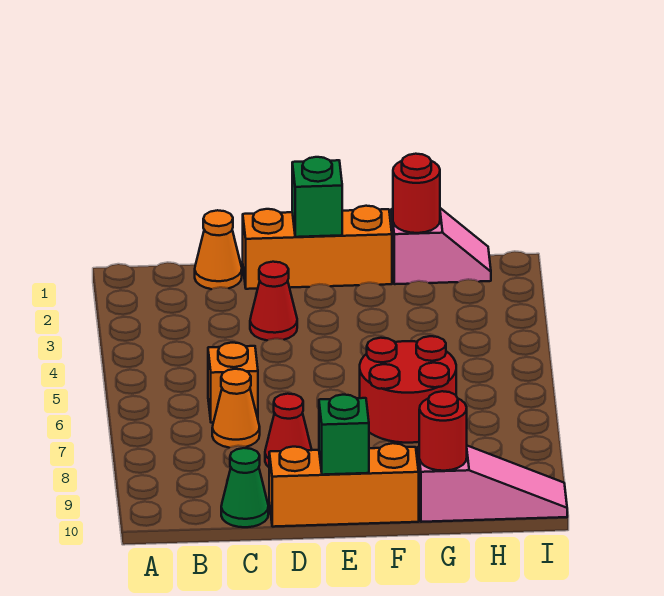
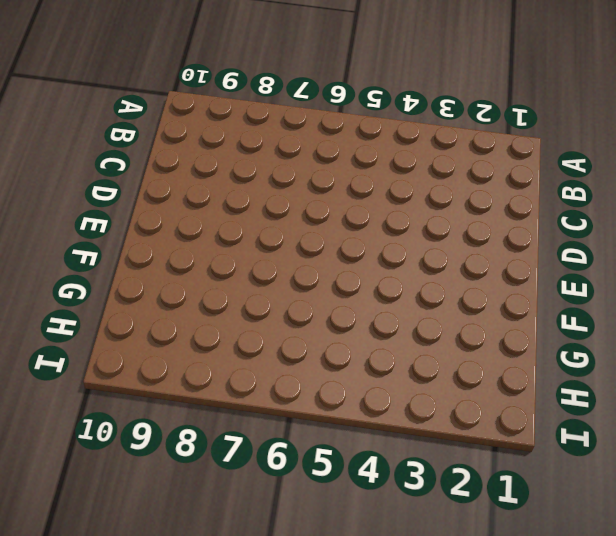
none -> orange cone C1 level 1
none -> orange brick C6 level 1
none -> orange cone C7 level 1

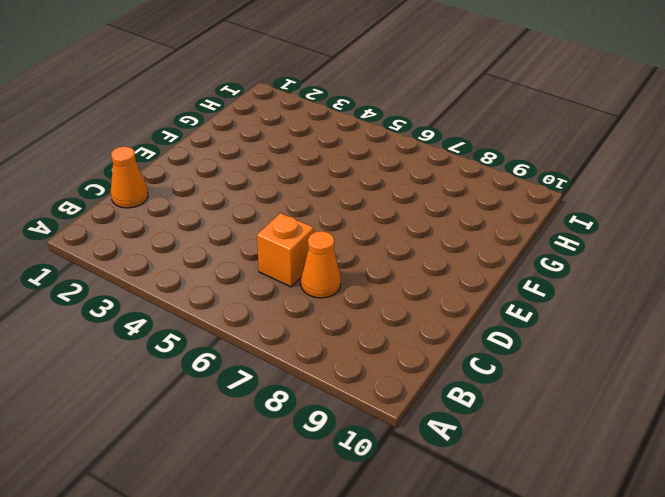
none -> green cone C10 level 1
none -> orange brick D1:F1 level 1
none -> red cone D3 level 1

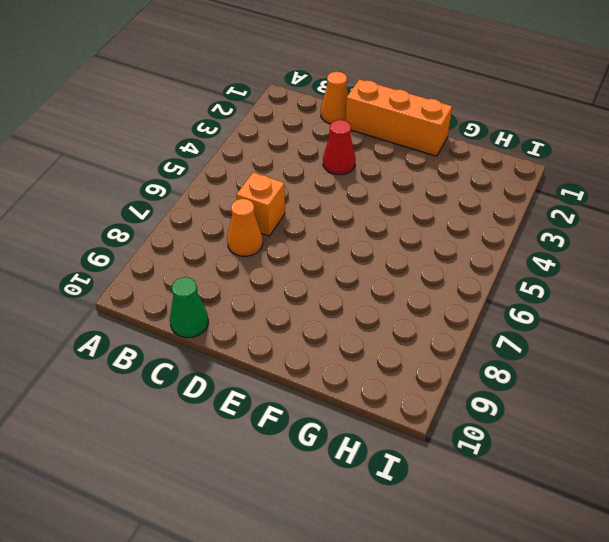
none -> red cone D8 level 1
none -> orange brick D10:F10 level 1
none -> red round brick F6:G7 level 1

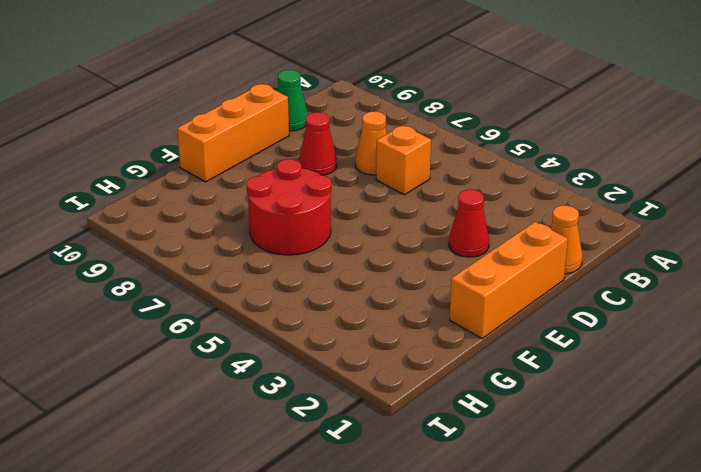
none -> pink slope G1:H1 level 1 top G
none -> pink slope G10:I10 level 1 top G
none -> green brick E1 level 2

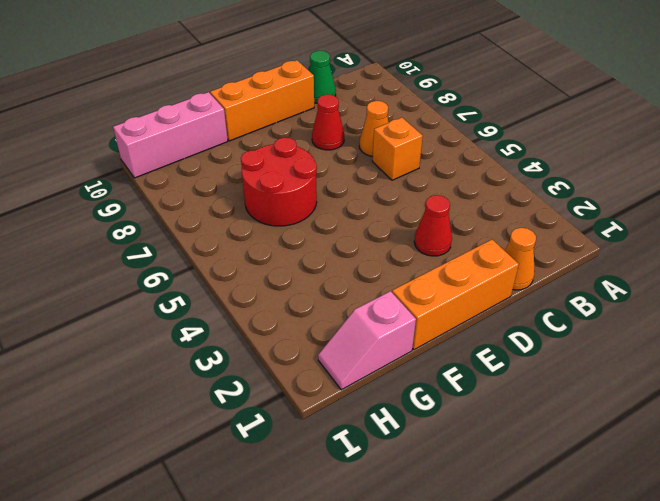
pink brick G10:I10 level 1 -> pink slope G10:I10 level 1 top G
none -> green brick E1 level 2
none -> green brick E10 level 2
none -> red round brick G1 level 2

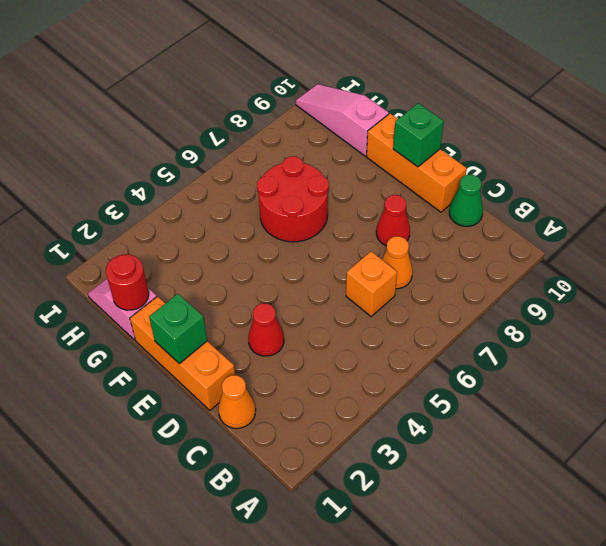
none -> red round brick G10 level 2

